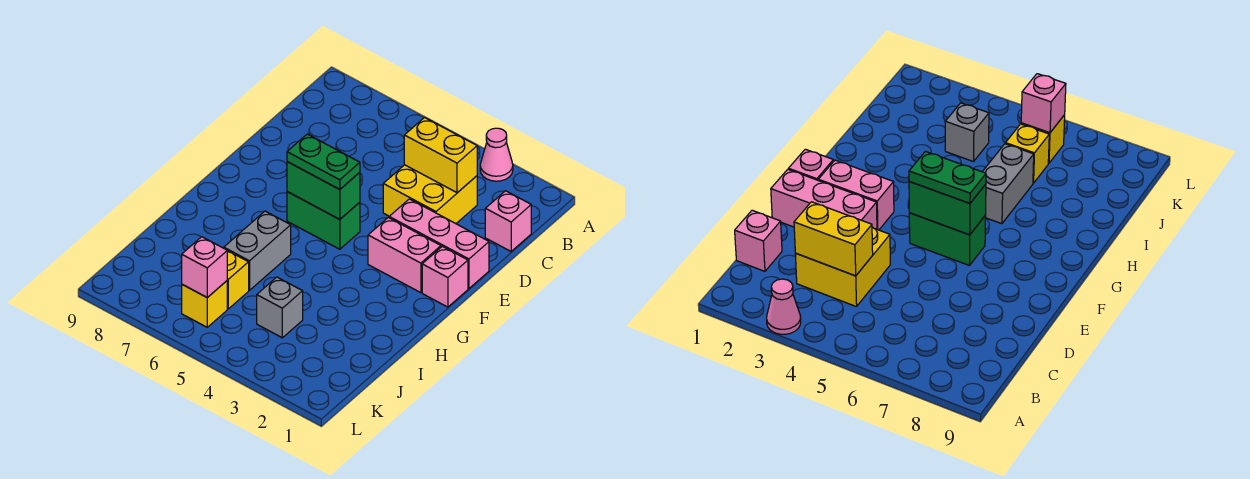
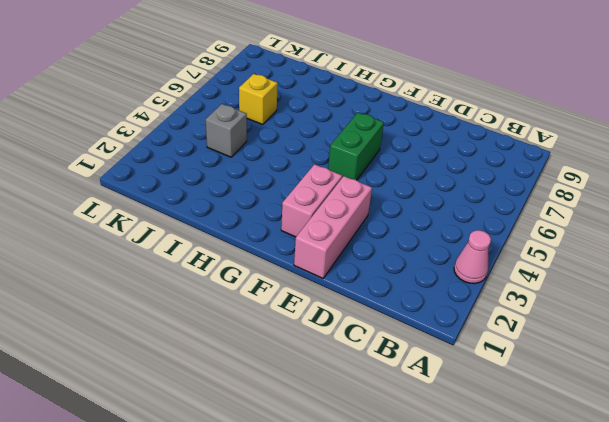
none -> pink brick C1 level 1
none -> yellow brick C3:D4 level 1
none -> pink brick F1 level 1

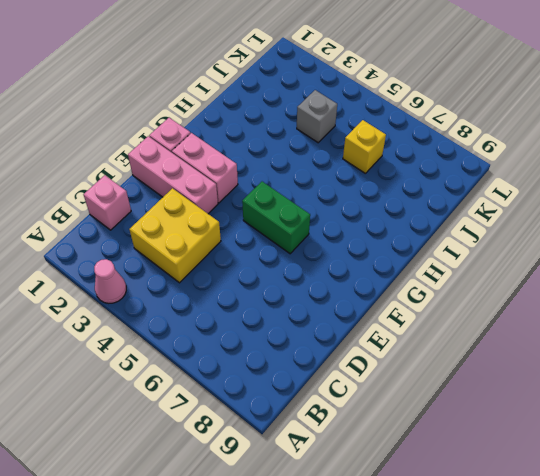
none -> grey brick H6:I6 level 1
none -> yellow brick K6 level 1
none -> yellow brick C3:C4 level 2

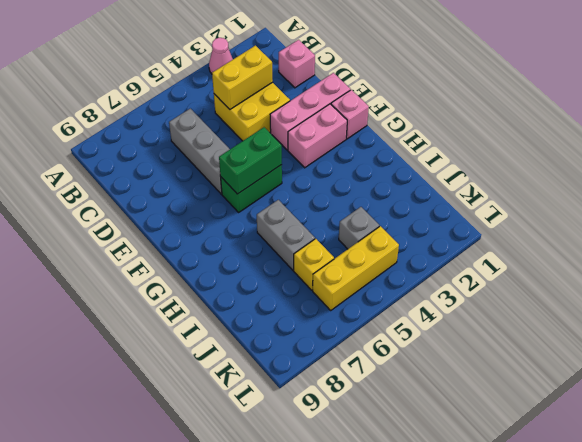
grey brick C6:E6 level 1 -> none
yellow brick K4:K6 level 1 -> yellow brick K6 level 1
none -> pink brick K6 level 2
none -> green plate F5:F6 level 3

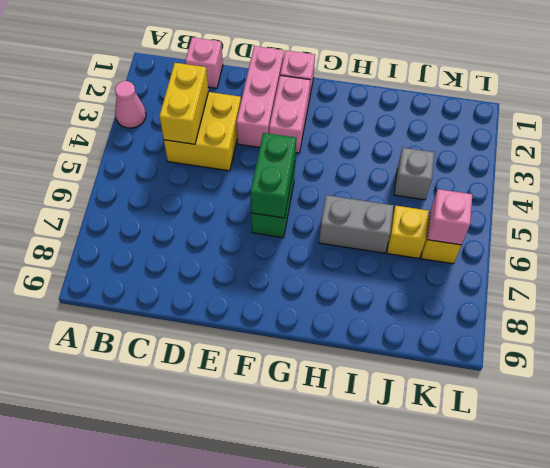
none -> green plate F5:F6 level 3

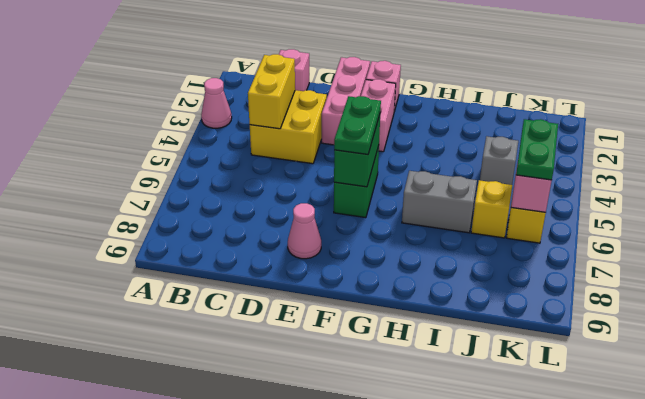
pink cone E8 level 1 -> none
green plate K5:K6 level 3 -> none

